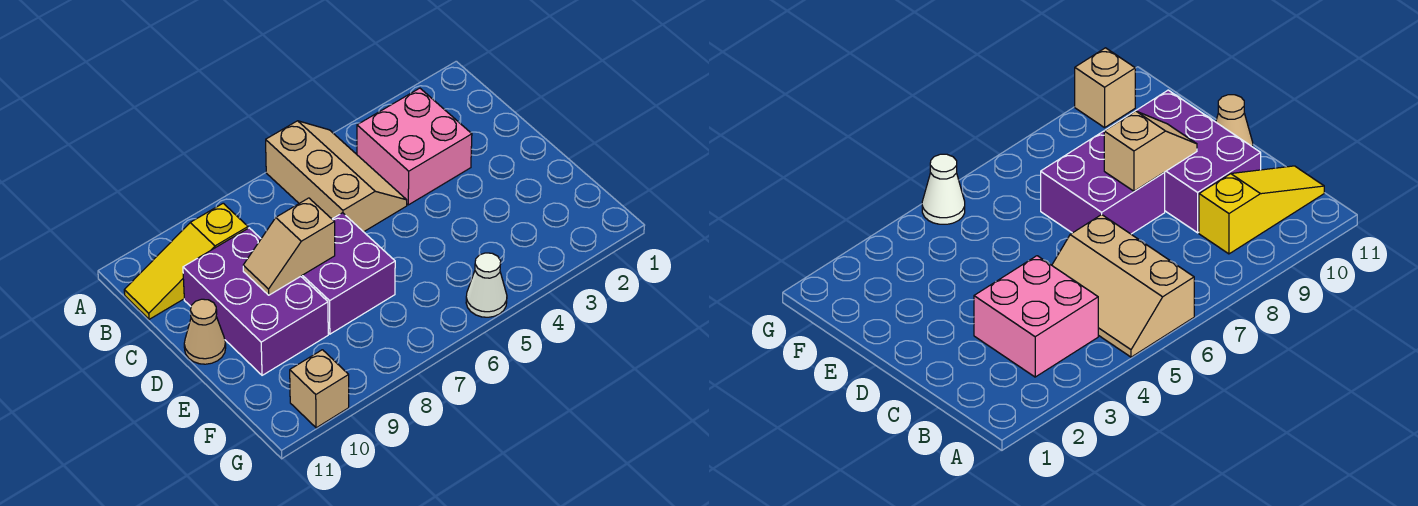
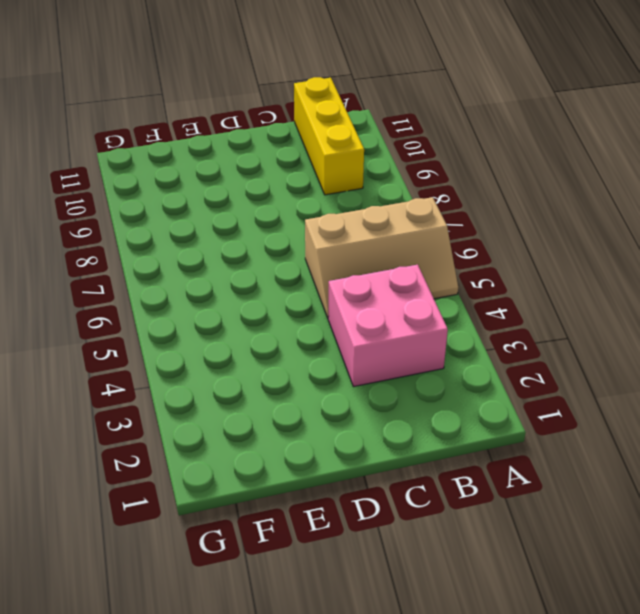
yellow brick B9:B11 level 1 -> yellow slope B9:B11 level 1 top 9
none -> purple brick C9:E10 level 1
none -> purple brick D7:E8 level 1

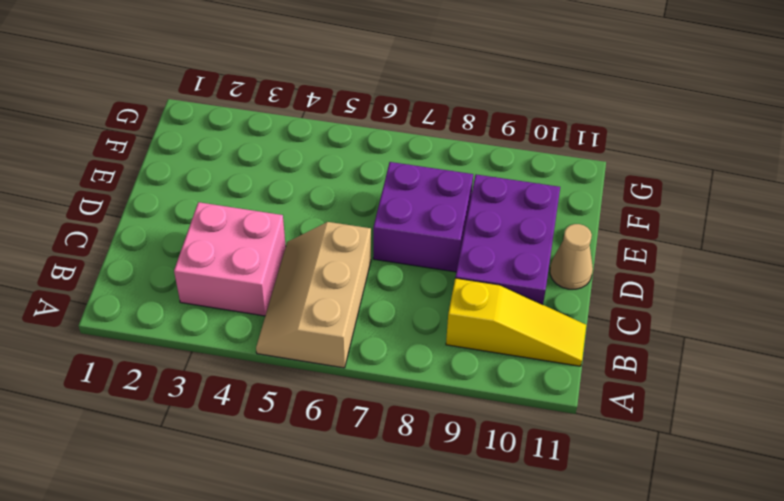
none -> white cone G5 level 1
none -> tan brick G10 level 1

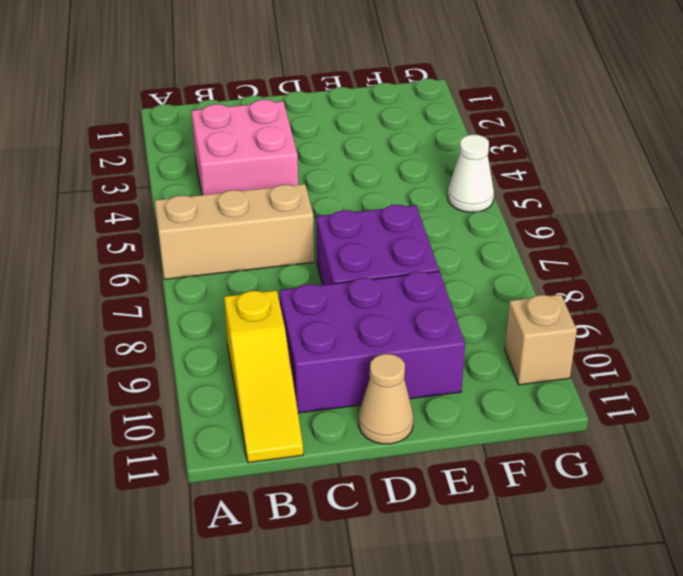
none -> tan slope D8:D9 level 2 top 8

